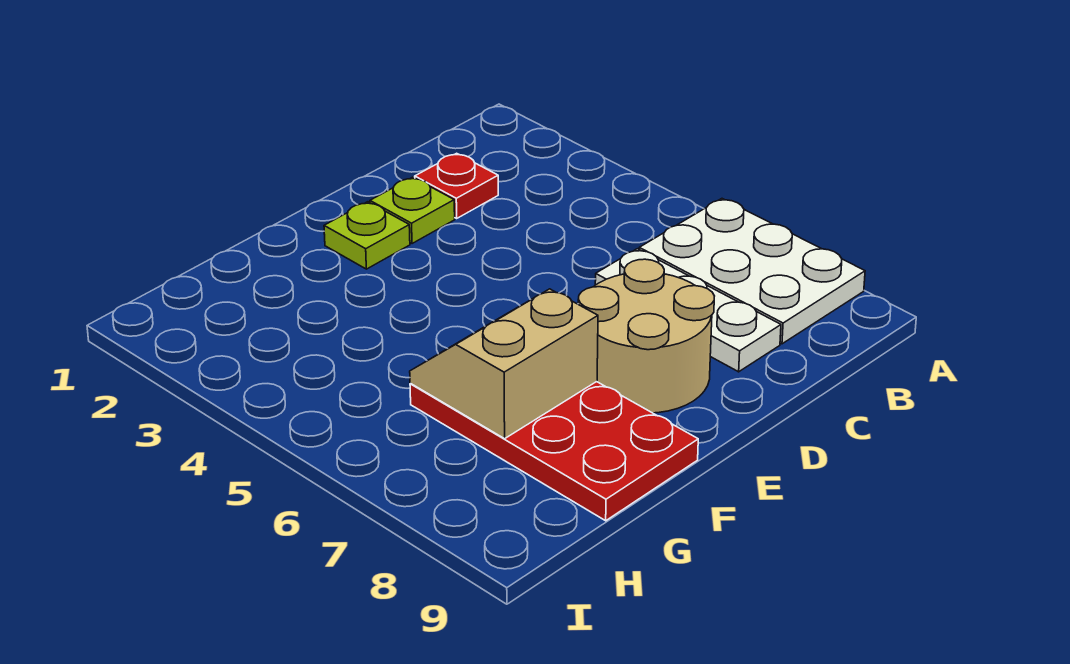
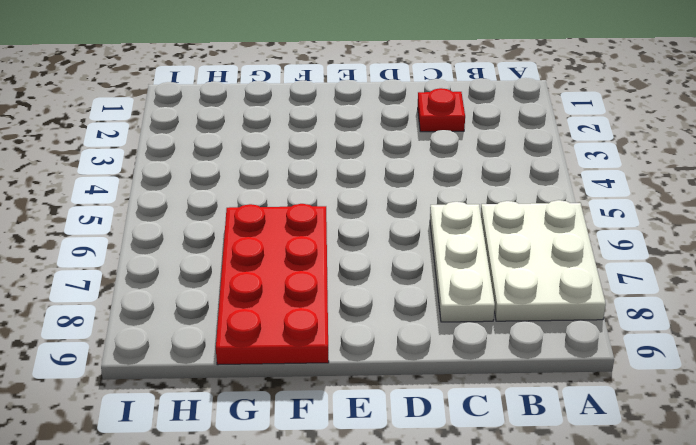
none -> lime plate D2 level 1
none -> tan round brick D7:E8 level 1

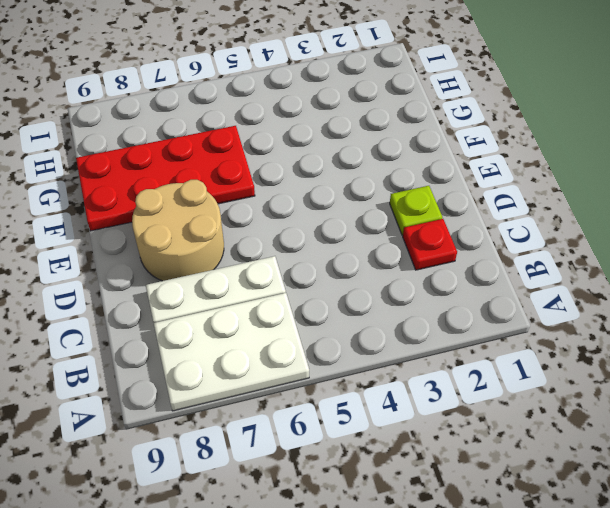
none -> lime plate E2 level 1
none -> tan slope F6:G7 level 2 top 7

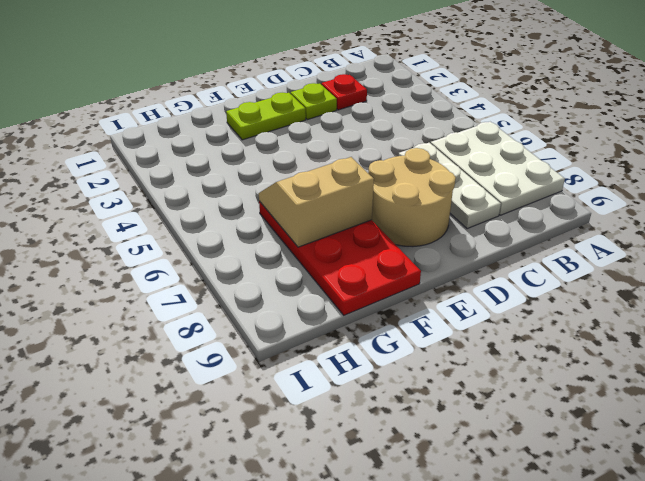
lime plate E2:F2 level 1 -> lime plate E2 level 1

